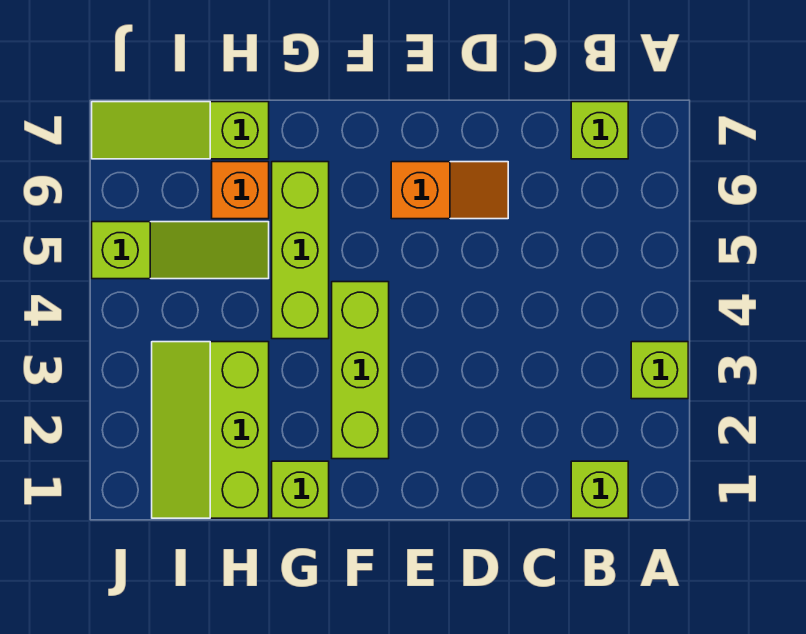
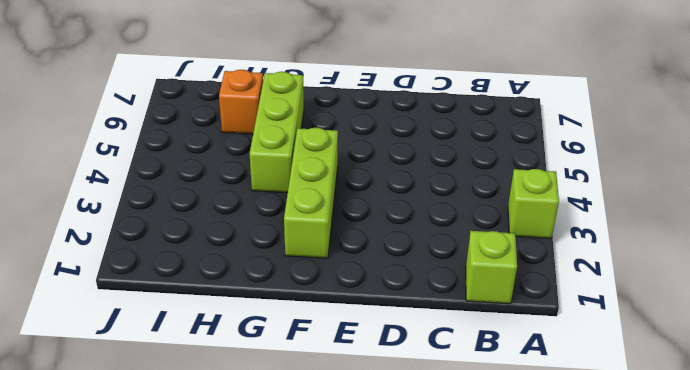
none -> lime brick B7 level 1
none -> orange slope D6:E6 level 1 top E

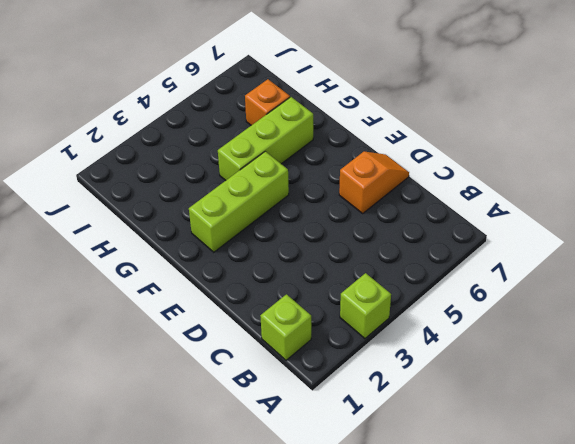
orange slope D6:D7 level 1 top 6 -> orange slope D6:E6 level 1 top E
none -> lime brick B7 level 1
none -> lime brick G1 level 1

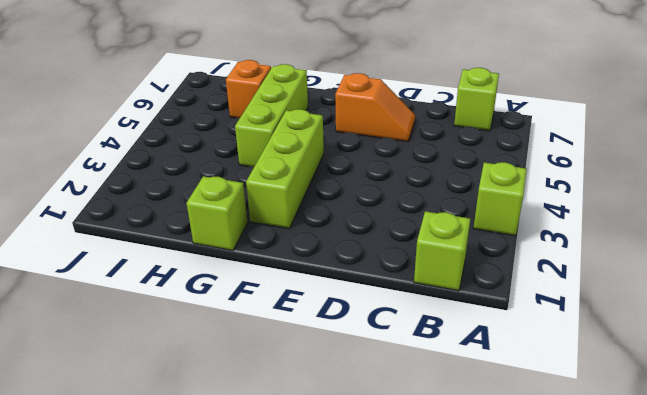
none -> lime slope H1:I3 level 1 top H
none -> lime slope H5:J5 level 1 top J

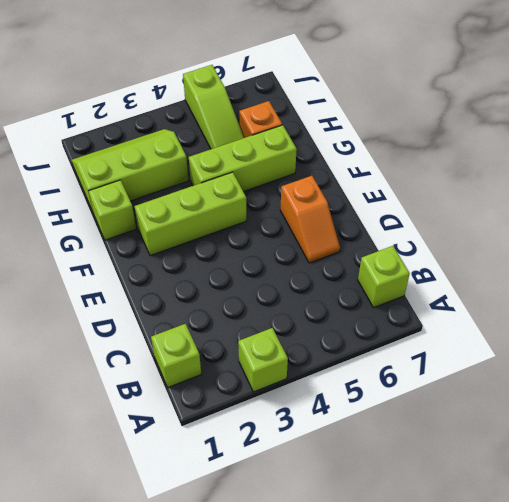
none -> lime slope H7:J7 level 1 top H

